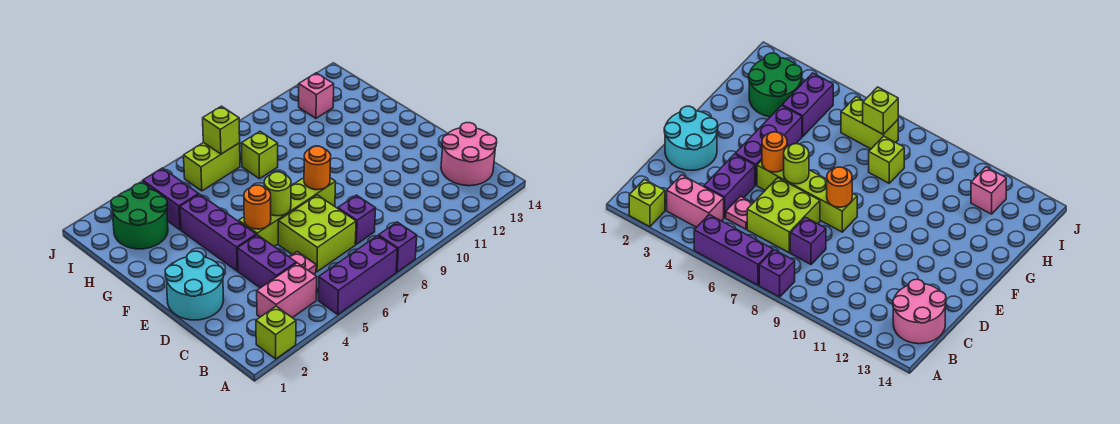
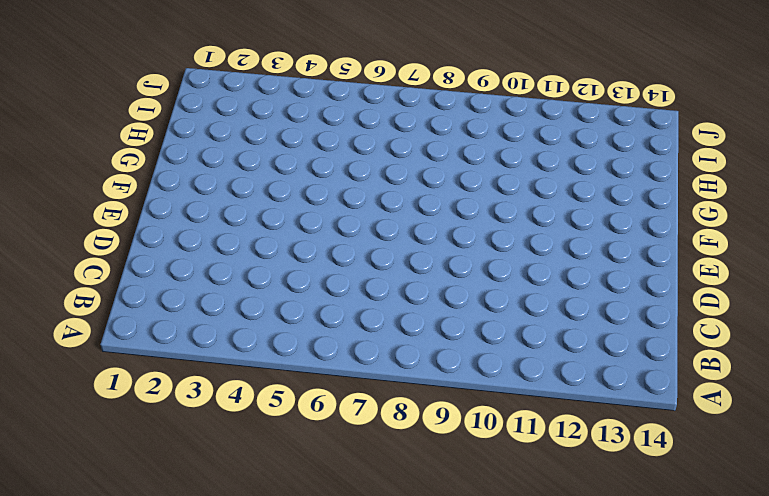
none -> lime brick A2 level 1
none -> purple brick A5:A7 level 1
none -> purple brick A8 level 1

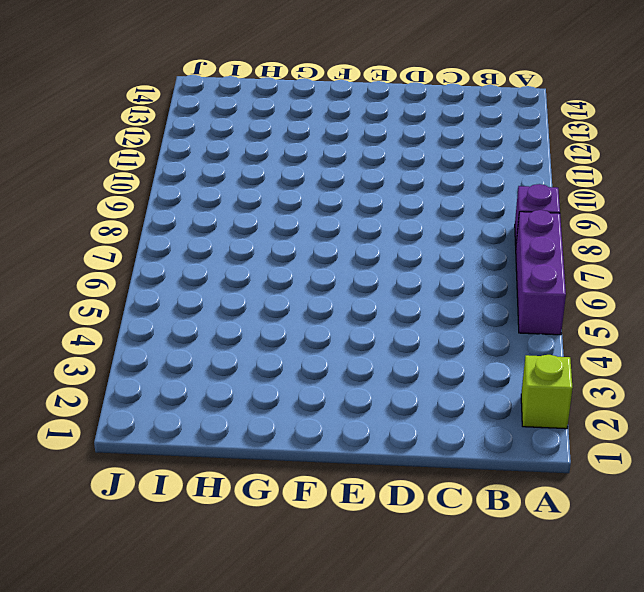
none -> pink brick B3:B4 level 1
none -> pink round brick B13:C14 level 1
none -> purple brick C4:D4 level 1

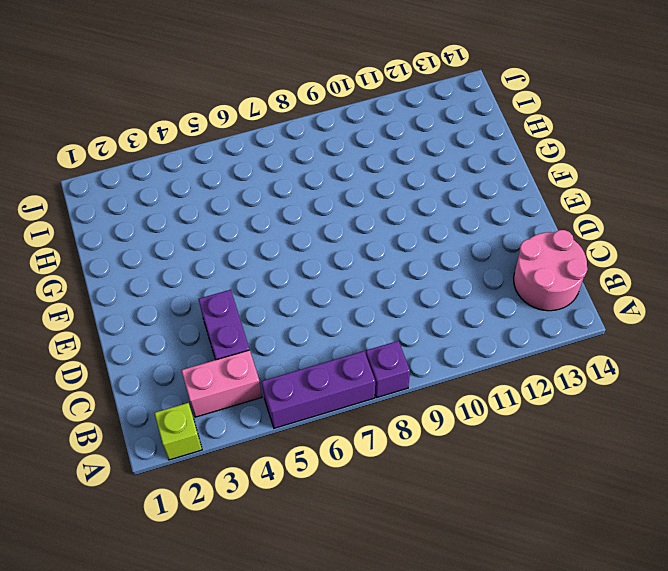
none -> pink plate C5 level 1
none -> lime brick C6:D7 level 1
none -> purple brick C8 level 1

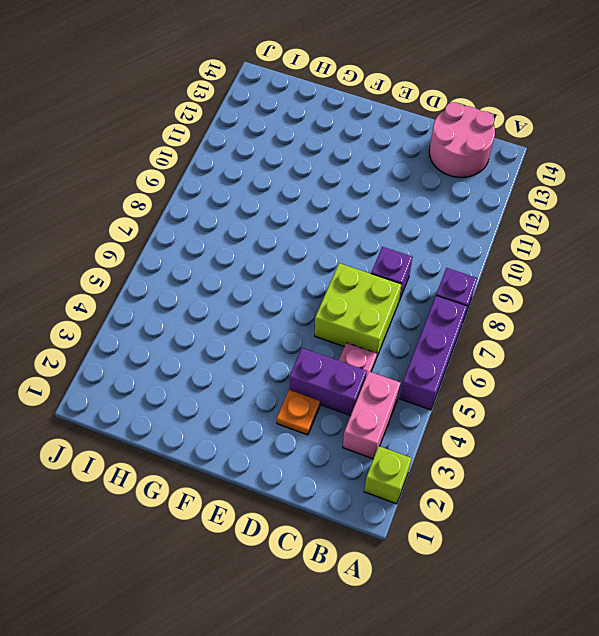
orange plate D3 level 1 -> none
none -> cyan round brick D1:E2 level 1
none -> purple brick E4:G4 level 1
none -> lime brick E5:E8 level 1

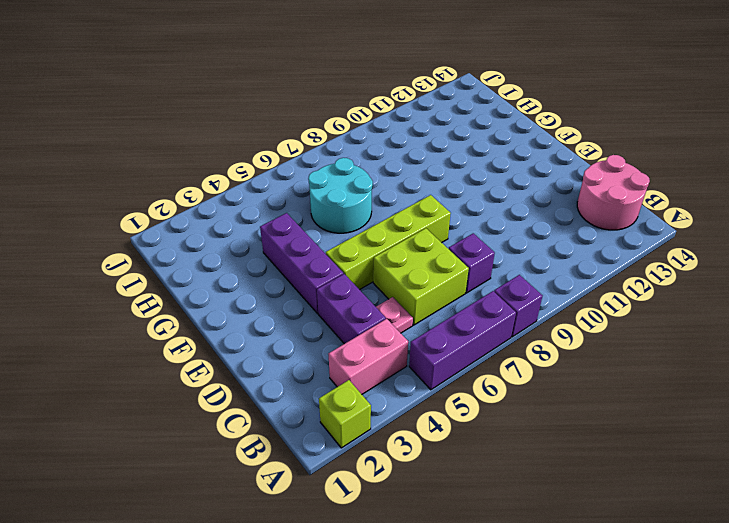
cyan round brick G6:H7 level 1 -> cyan round brick D1:E2 level 1
none -> green round brick H2:I3 level 1
none -> purple brick H4:I4 level 1
none -> lime brick H8 level 1

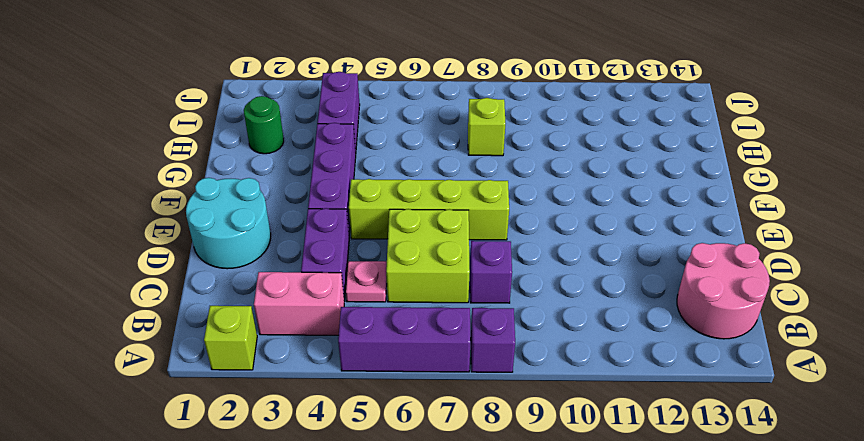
green round brick H2 level 1 -> green round brick H2:I3 level 1
none -> lime brick I6:I7 level 1
none -> pink brick I12 level 1
none -> orange round brick E5 level 2

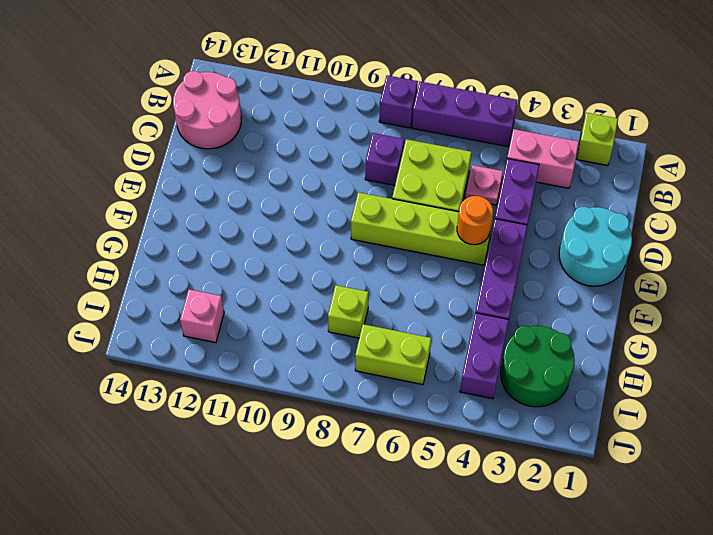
none -> lime round brick E6 level 2
none -> orange round brick E8 level 2
none -> lime brick I7 level 2

